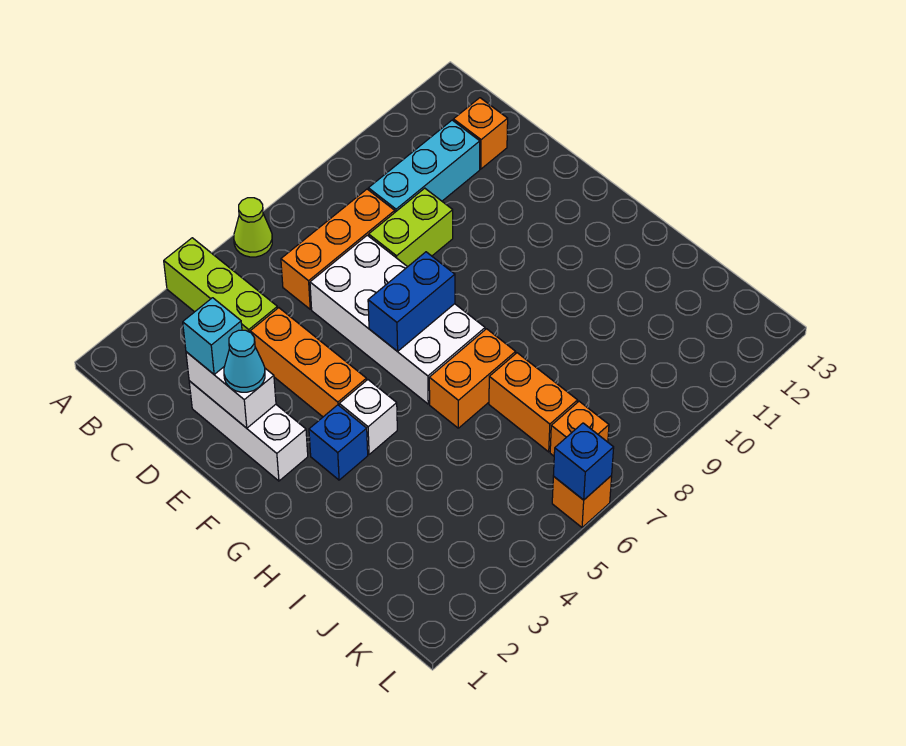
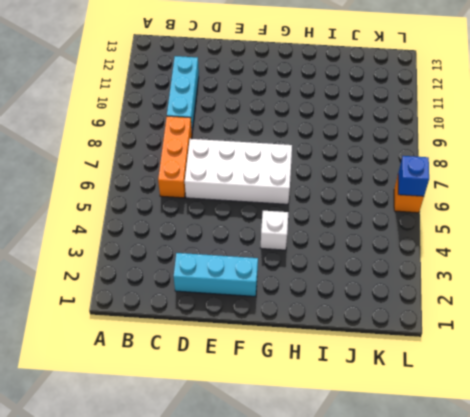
cyan brick D2:F2 level 1 -> white brick D2:F2 level 1
none -> lime brick A4:C4 level 1
none -> lime cone A6 level 1
none -> orange brick C12 level 1

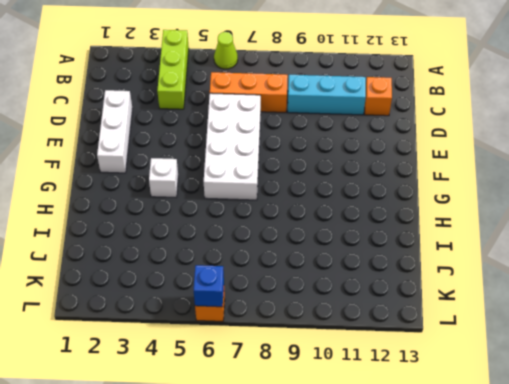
none -> orange brick D4:F4 level 1
none -> lime brick D8:D9 level 1
none -> blue brick G3 level 1

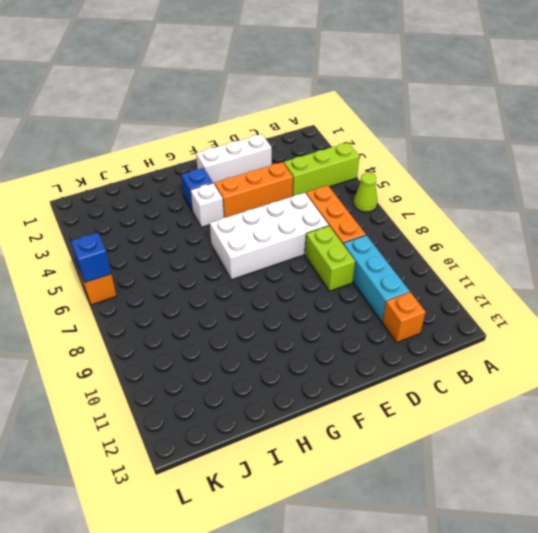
none -> orange brick H6:H7 level 1
none -> orange brick I7:J7 level 1
none -> orange brick K7 level 1

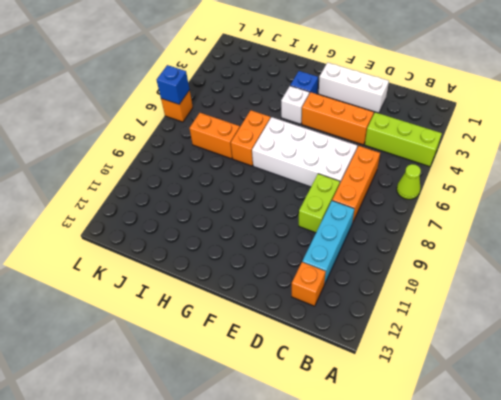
none -> orange brick K7 level 1
none -> white brick D2:E2 level 2
none -> blue brick F6:F7 level 2

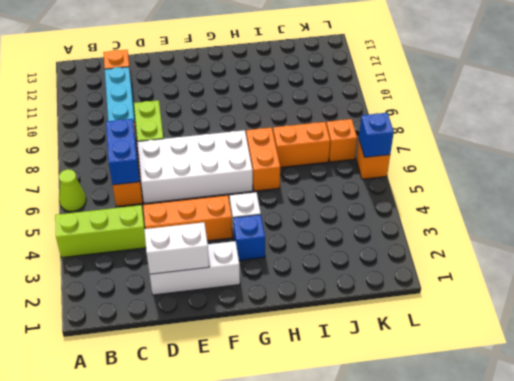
blue brick C6:C7 level 2 -> blue brick F6:F7 level 2
none -> cyan brick D2 level 3
none -> cyan cone E2 level 3

